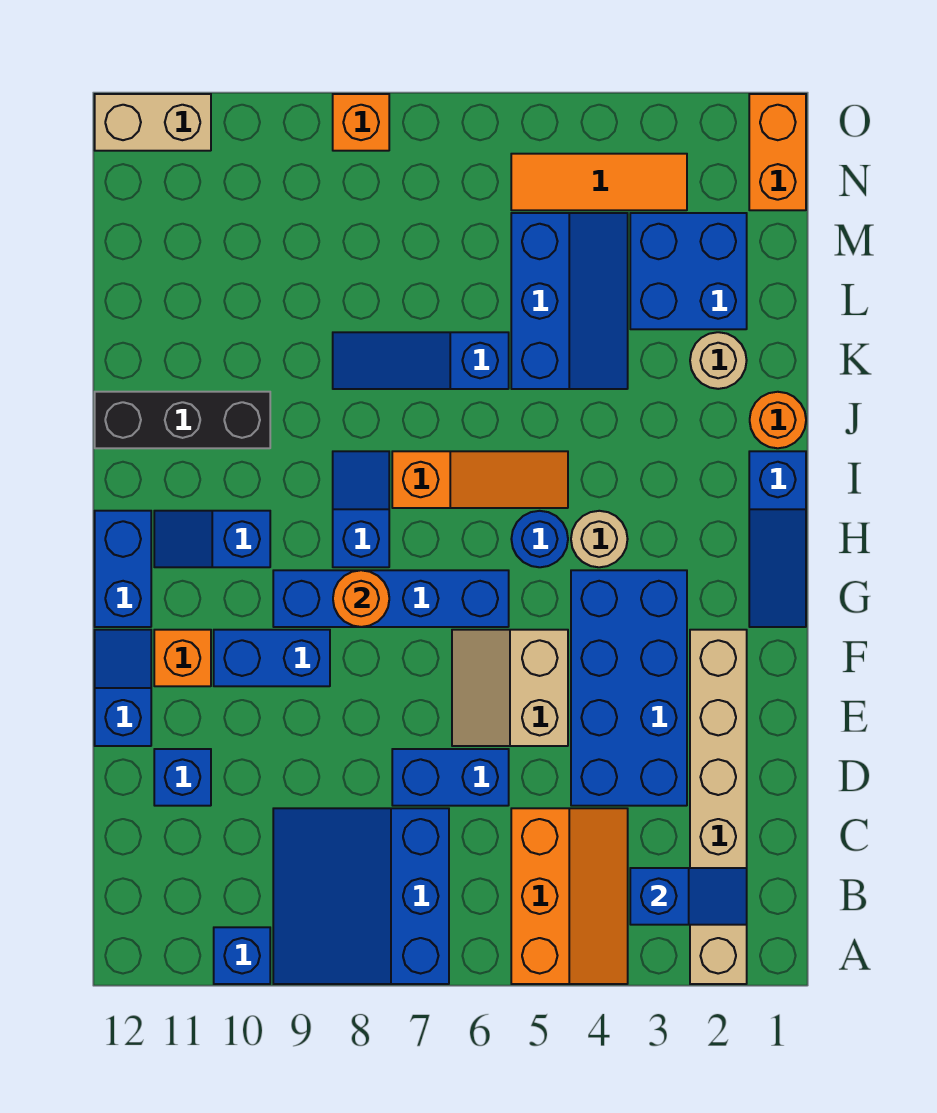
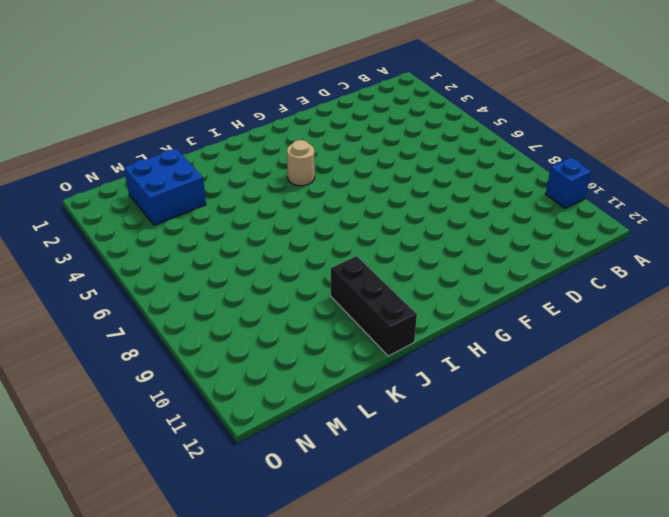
none -> tan brick A2:F2 level 1
none -> orange slope A4:C5 level 1 top 5
none -> blue slope A7:C9 level 1 top 7
none -> blue brick D3:G4 level 1

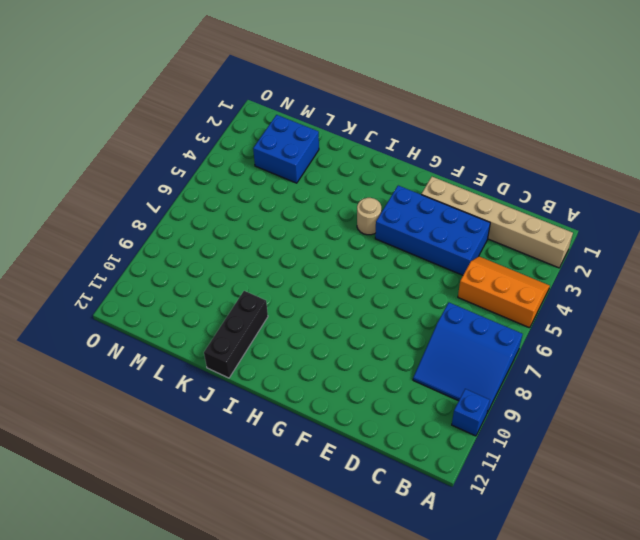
none -> blue brick D6:D7 level 1
none -> blue brick D11 level 1
none -> tan slope E5:F6 level 1 top 5
none -> blue slope E12:F12 level 1 top E

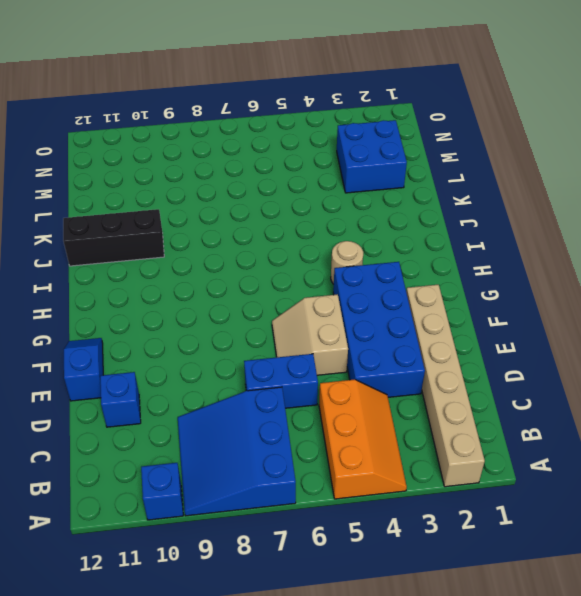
none -> blue brick F9:F10 level 1
none -> orange brick F11 level 1
none -> blue slope G1:I1 level 1 top I
none -> blue brick G6:G9 level 1

